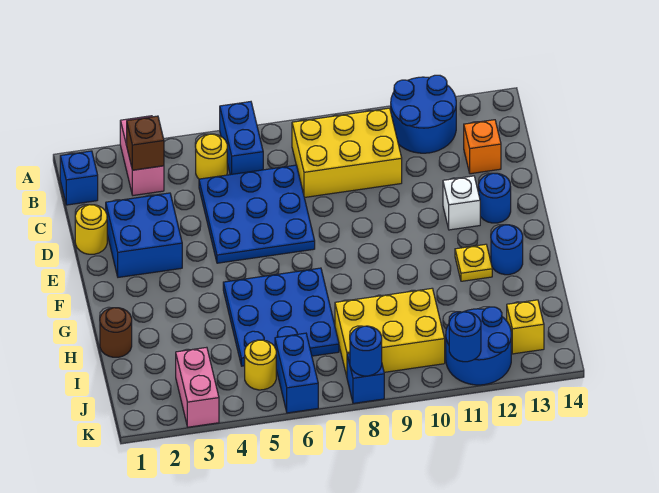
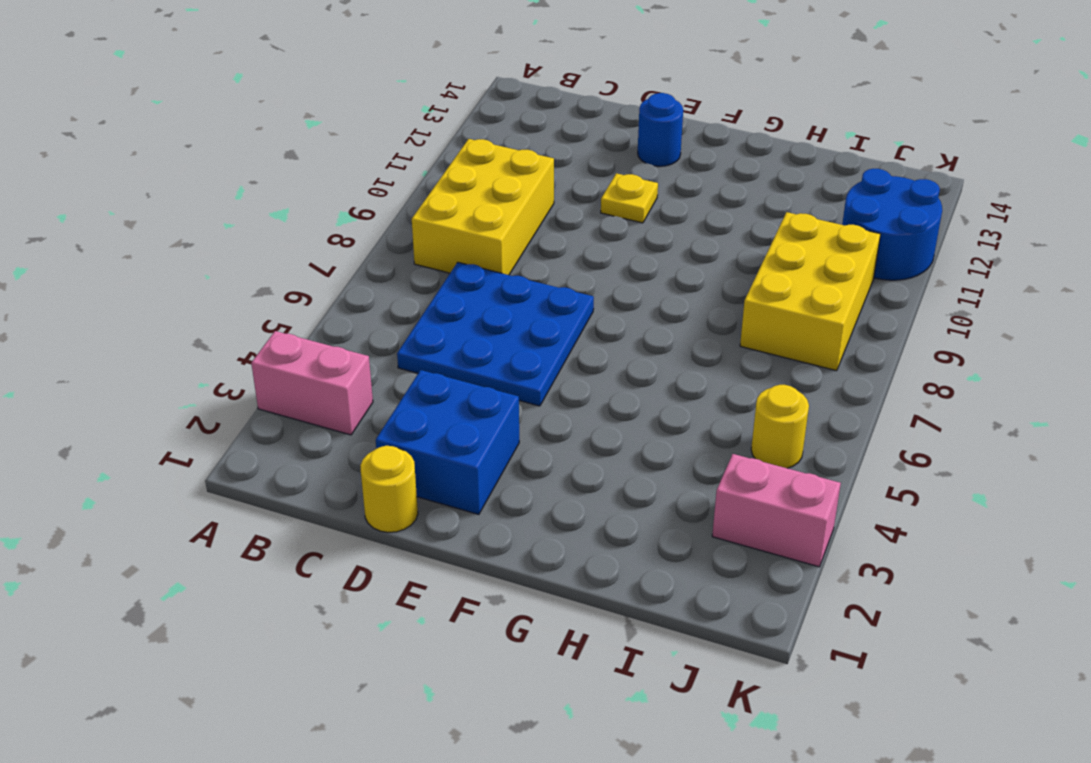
yellow plate E11 level 1 -> yellow plate G12 level 1
none -> blue brick A6:B6 level 1
none -> blue round brick A11:B12 level 1
none -> blue brick B1 level 1

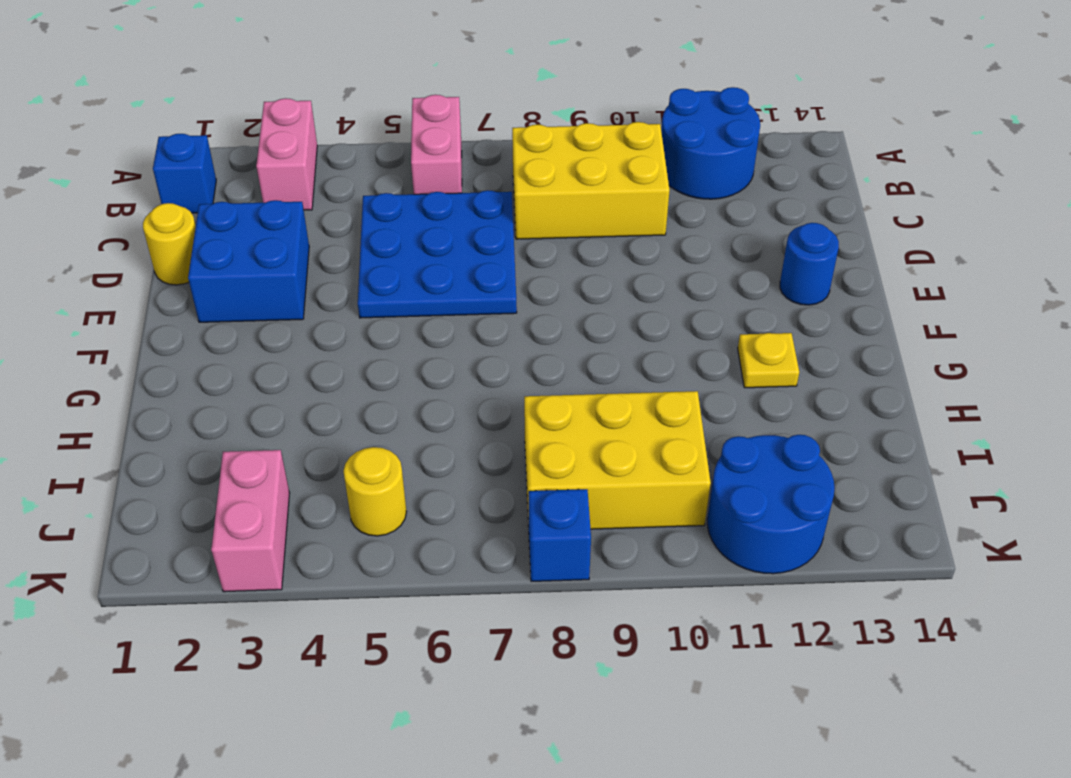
pink brick A6:B6 level 1 -> blue brick A6:B6 level 1
none -> yellow round brick B5 level 1
none -> orange brick C13 level 1
none -> white brick E12 level 1

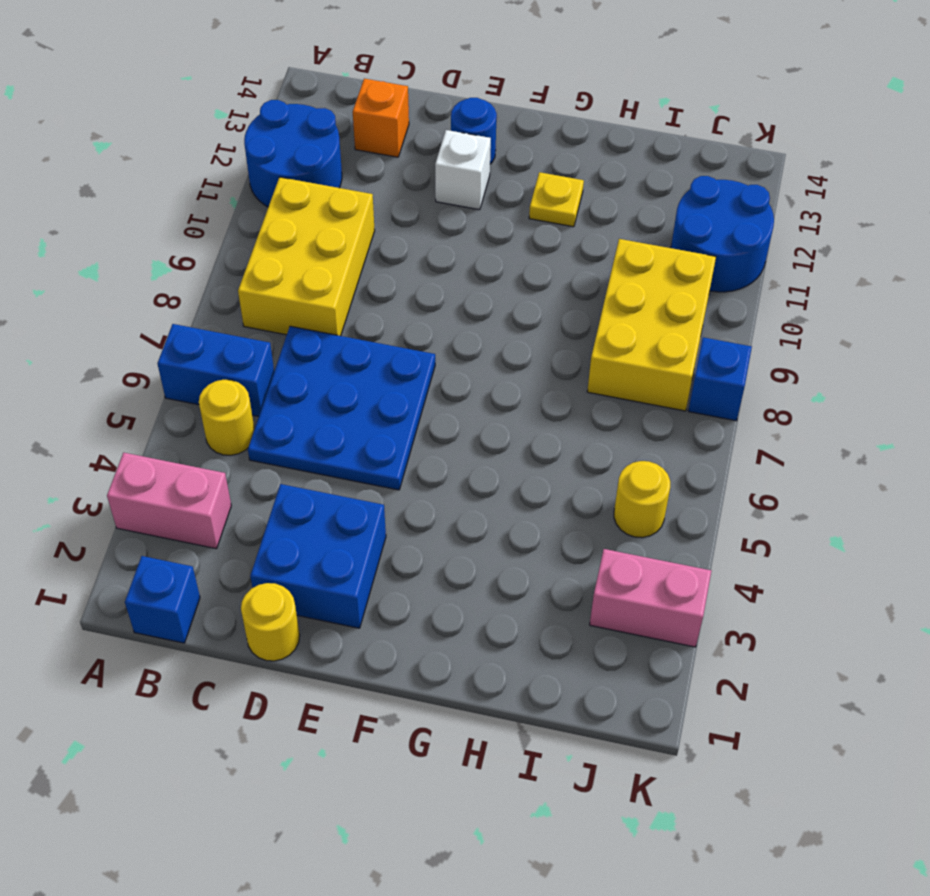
none -> blue plate G5:I7 level 1
none -> blue round brick G13 level 1
none -> brown round brick H1 level 1

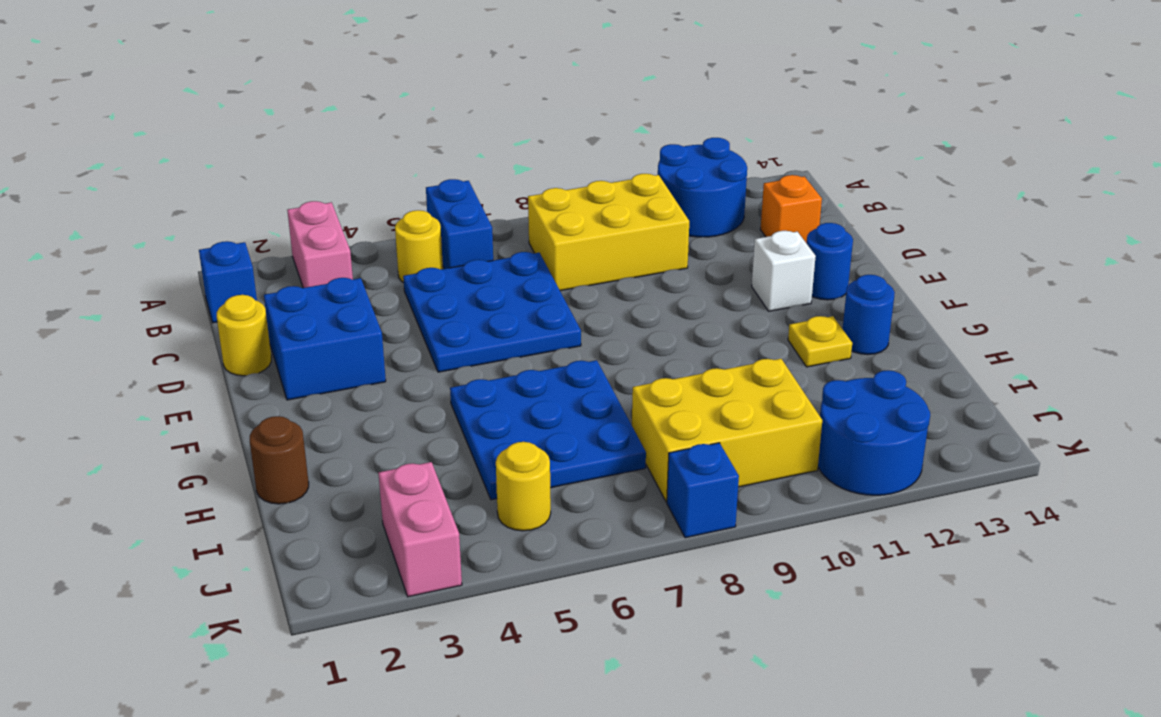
none -> blue brick J6:K6 level 1
none -> yellow brick J13 level 1
none -> brown brick B3 level 2

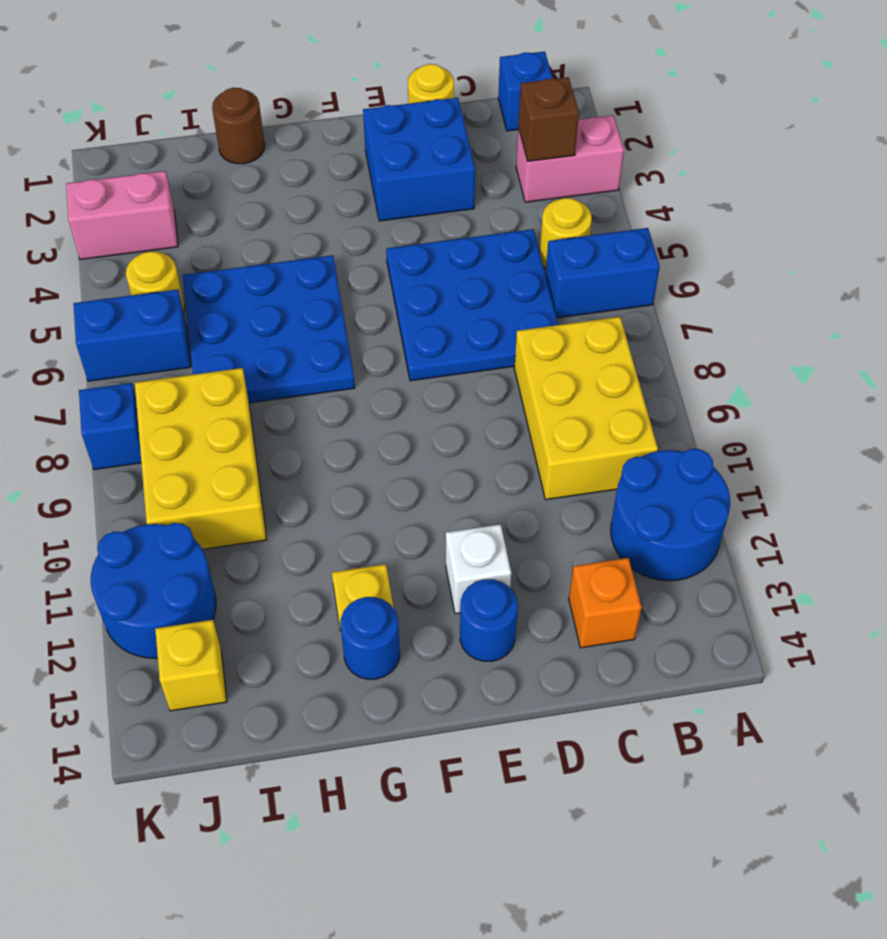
none -> blue round brick K8 level 2
none -> blue round brick K11 level 2

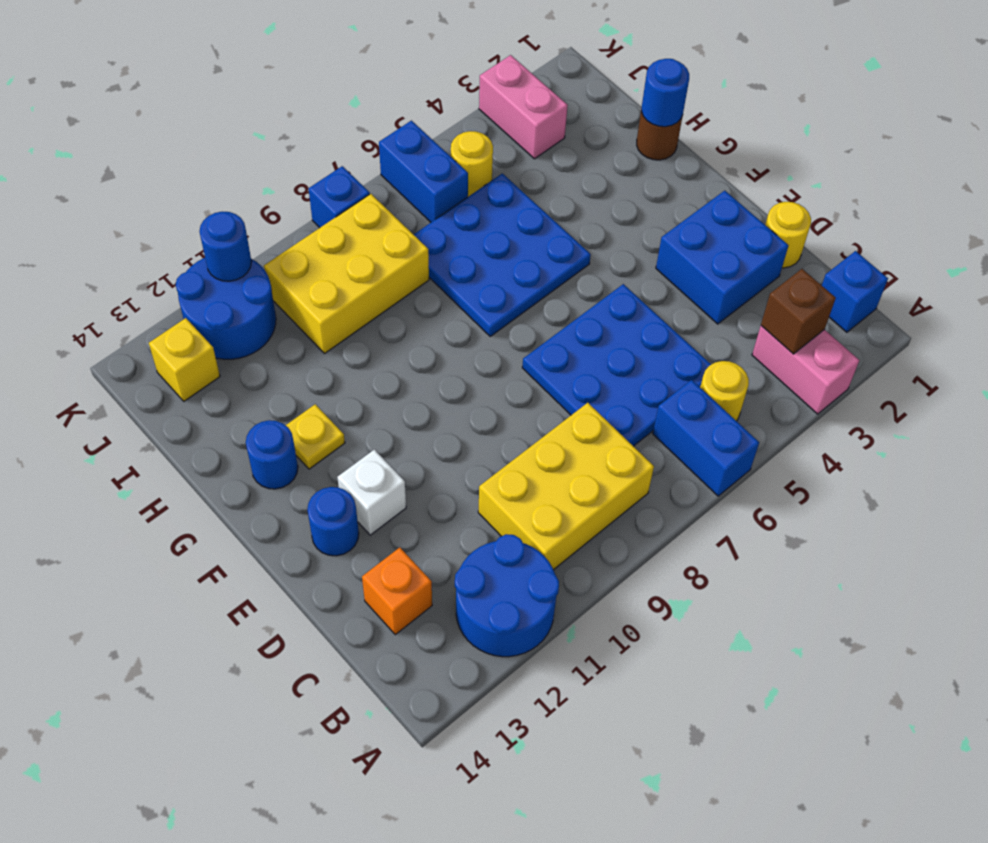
blue round brick H1 level 2 -> blue round brick K8 level 2

